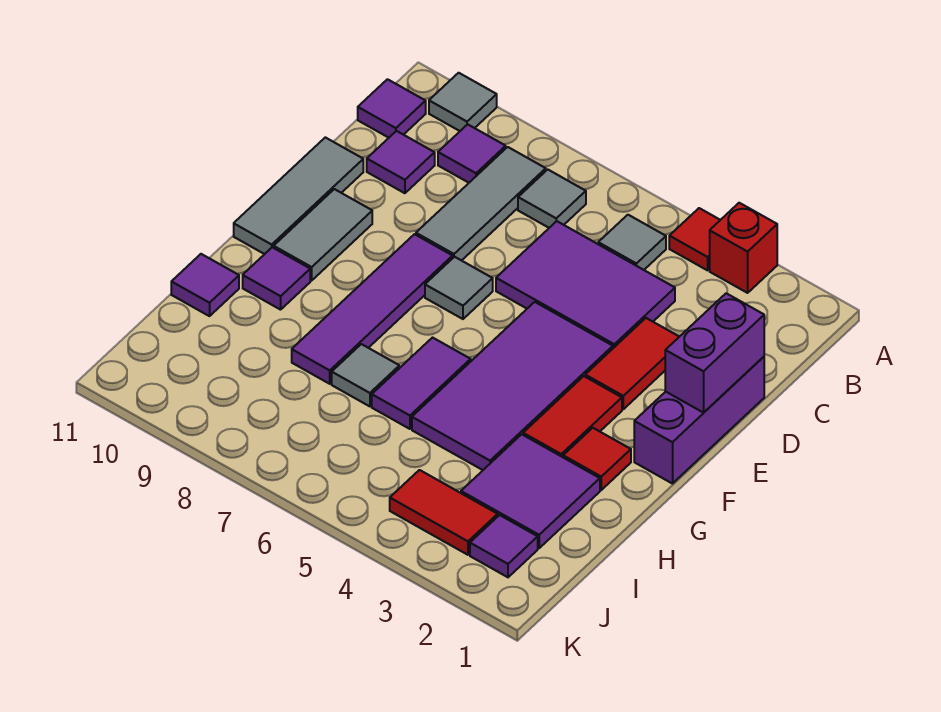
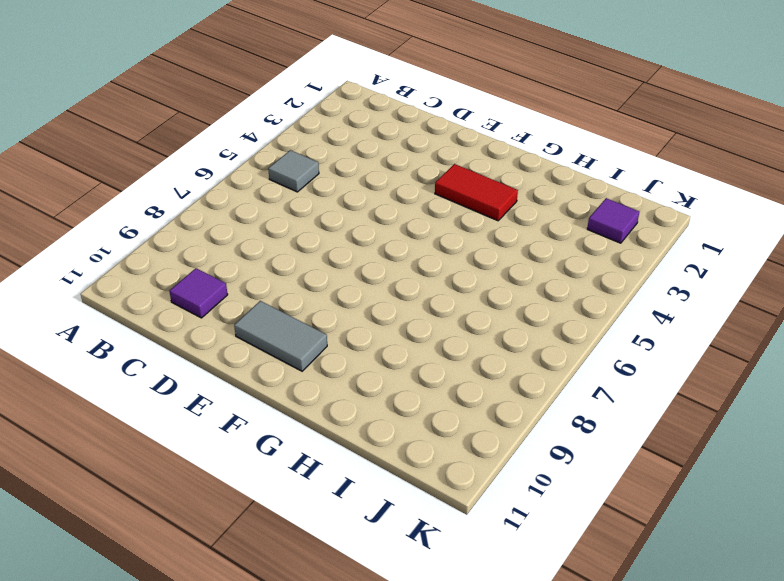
none -> red brick A3 level 1
none -> red tile A4 level 1
none -> grey tile A10 level 1

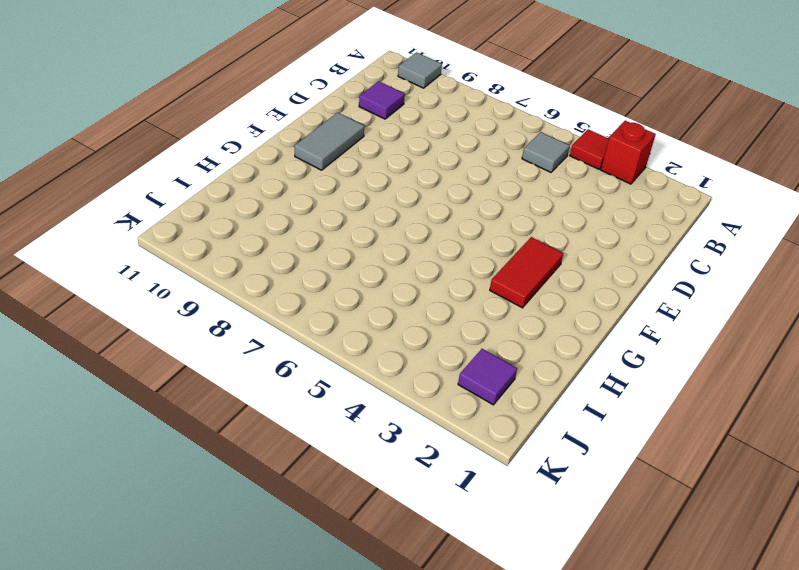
none -> grey tile B7 level 1
none -> grey tile B8:D8 level 1
none -> purple tile B9 level 1

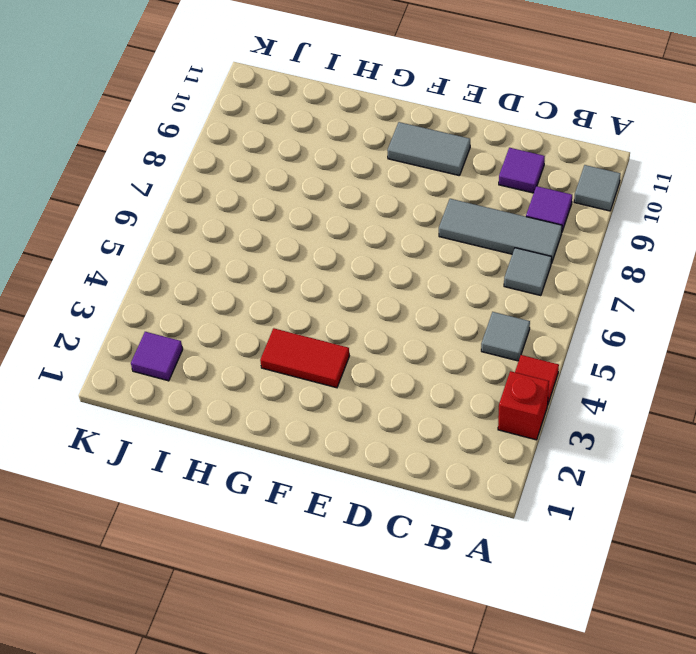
none -> purple tile B11 level 1
none -> purple tile C4:D6 level 1
none -> purple brick D1:F1 level 1

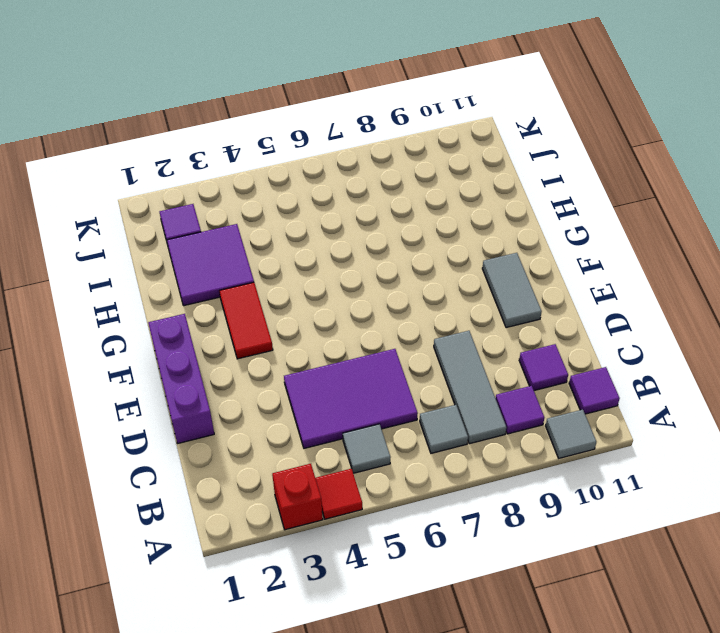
none -> red tile D3:E3 level 1
none -> grey tile D11:F11 level 1
none -> purple tile E4:H5 level 1

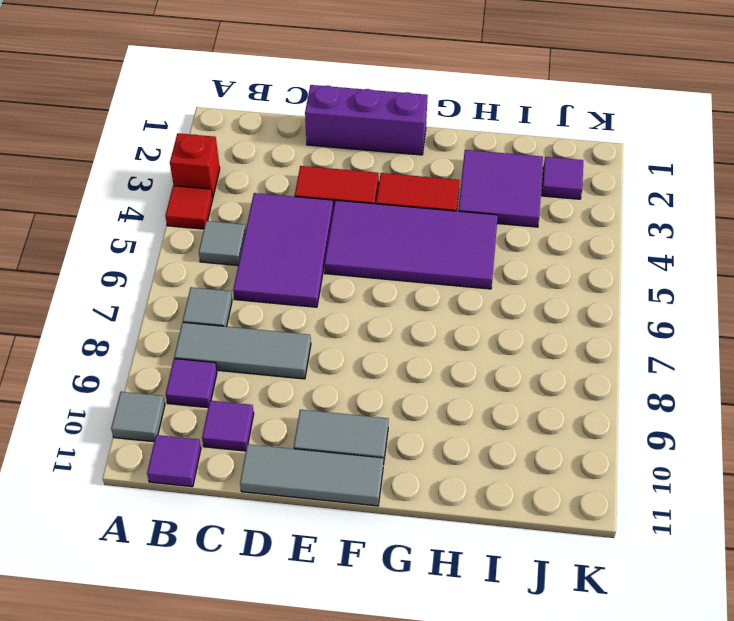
none -> grey tile E7 level 1
none -> purple tile E8:H8 level 1
none -> red tile G2 level 1

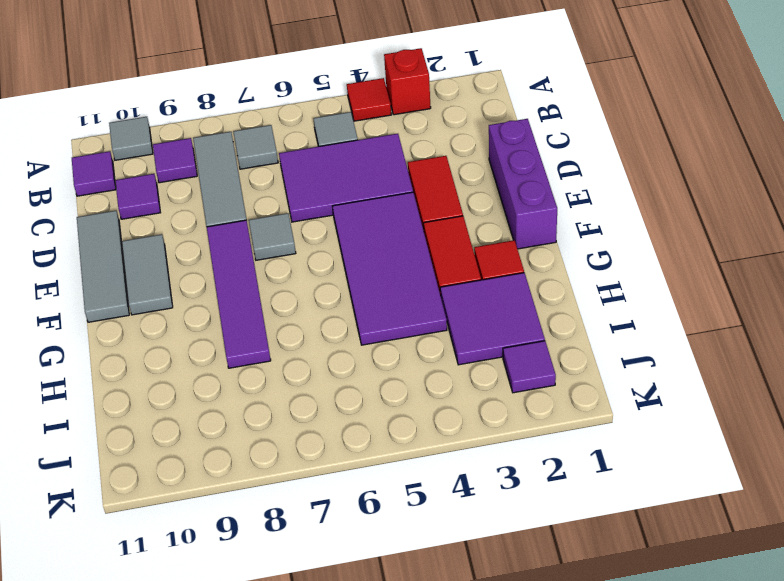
none -> purple tile G6:H6 level 1
none -> purple tile G10 level 1
none -> grey tile H7 level 1

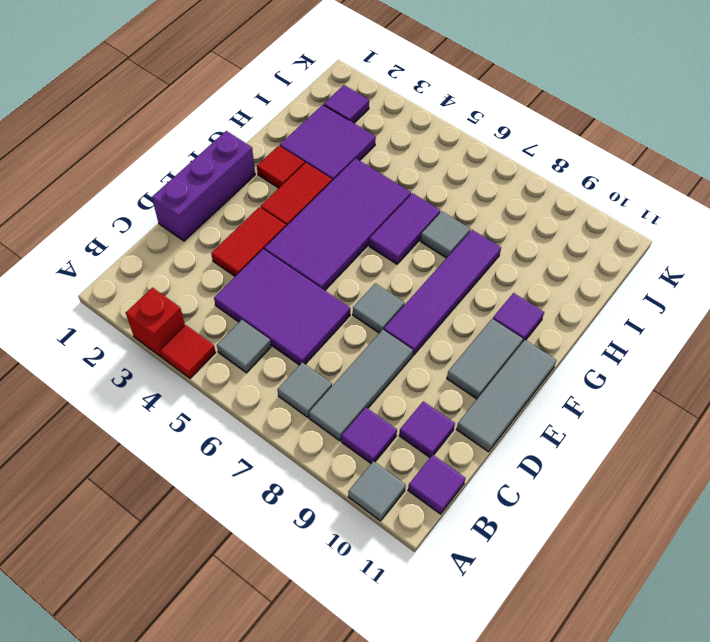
none -> purple tile H11 level 1
none -> red tile J3:J4 level 1
none -> purple brick D1:E1 level 2

